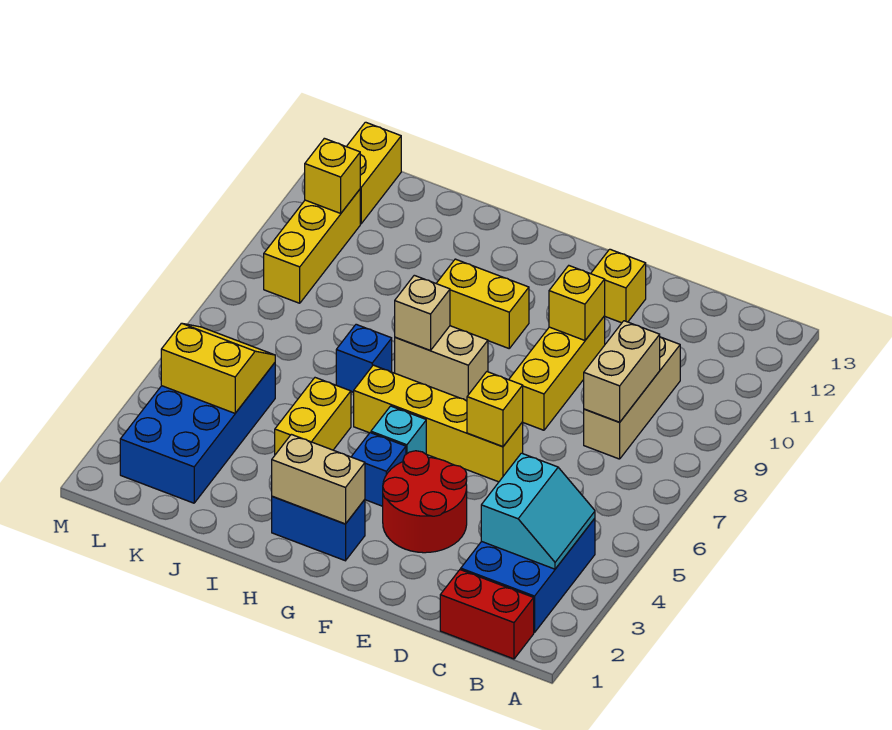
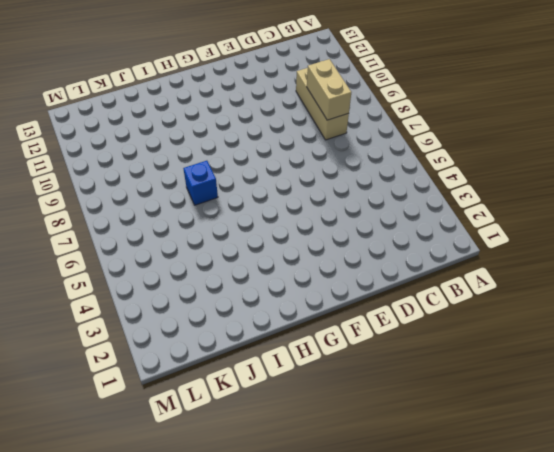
none -> red brick B1:C1 level 1
none -> blue brick B2:C4 level 1
none -> red round brick E3:F4 level 1

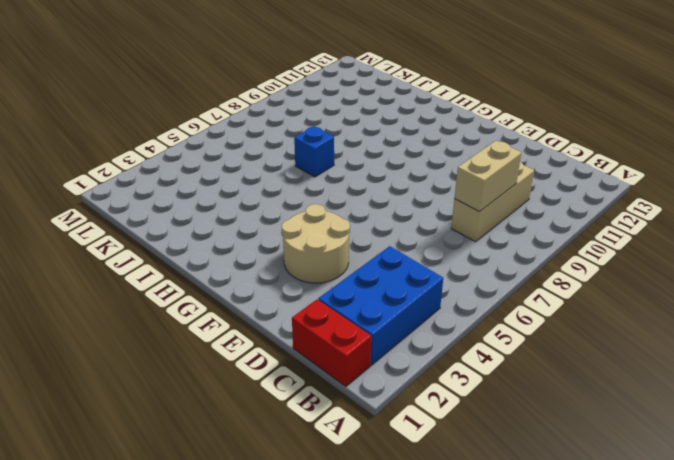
tan round brick E3:F4 level 1 -> red round brick E3:F4 level 1
none -> yellow brick E6:H6 level 1
none -> yellow brick E8:E10 level 1
none -> yellow brick E12 level 1

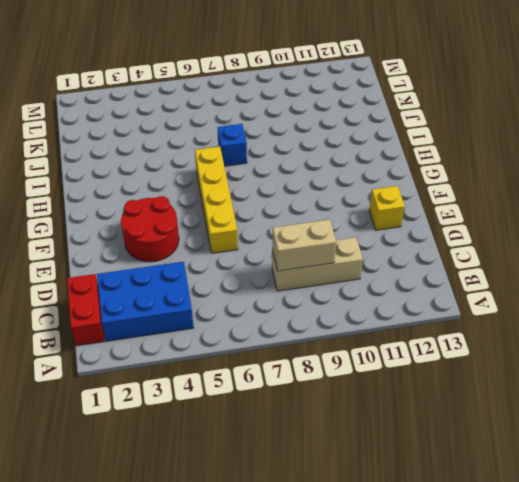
none -> yellow brick E8:E10 level 1
none -> blue brick G2:H2 level 1
none -> blue brick G4 level 1

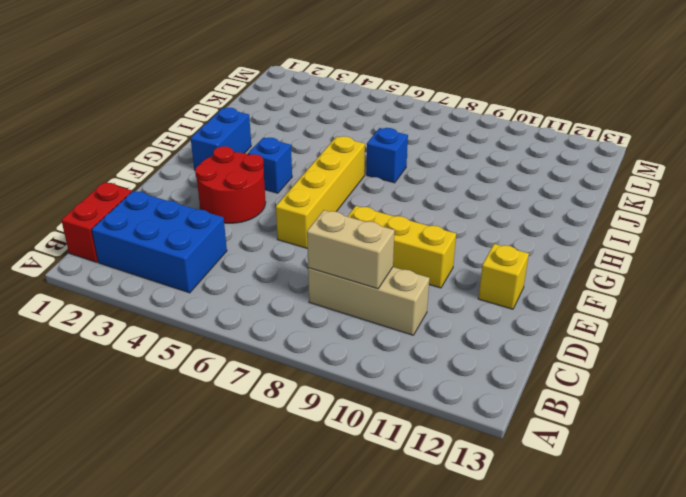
none -> cyan brick G5 level 1
none -> tan brick G8:H8 level 1
none -> yellow brick G10:H10 level 1

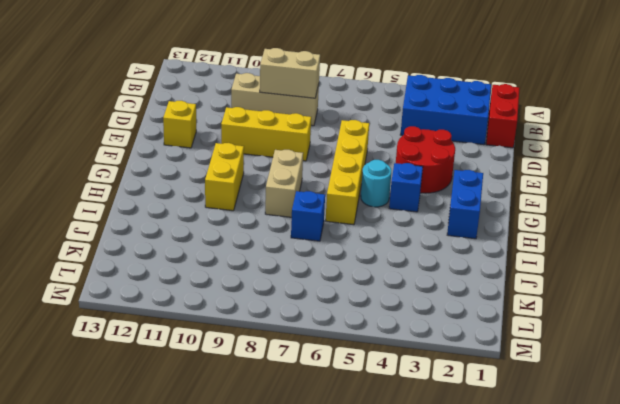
cyan round brick G5 level 1 -> cyan brick G5 level 1
none -> yellow brick I4:I5 level 1
none -> blue brick K2:L5 level 1
none -> yellow brick L9:L11 level 1

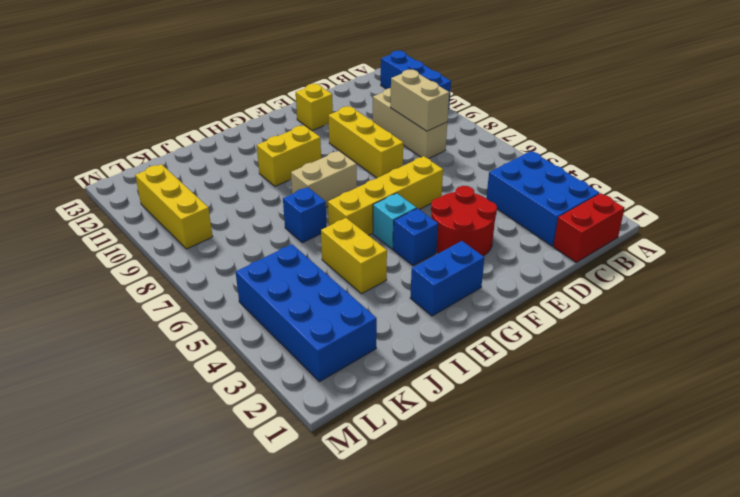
blue brick A10:A12 level 1 -> none
none -> yellow brick L12:L13 level 1
none -> cyan slope B3:C4 level 2 top C
none -> yellow brick E6 level 2

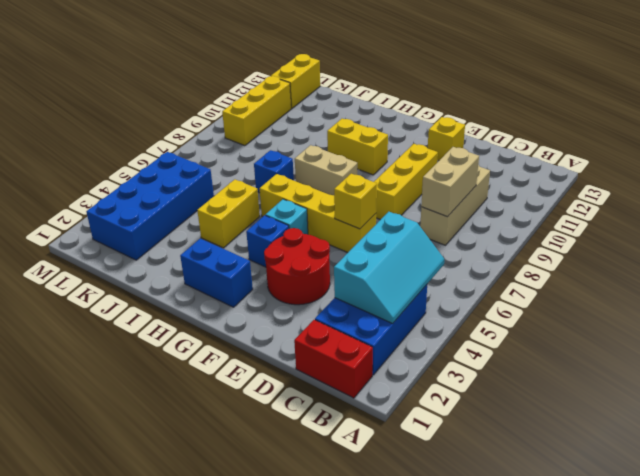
cyan slope B3:C5 level 2 top C -> cyan slope B3:C4 level 2 top C
none -> yellow brick E10 level 2
none -> tan brick G2:H2 level 2
none -> tan brick H8 level 2

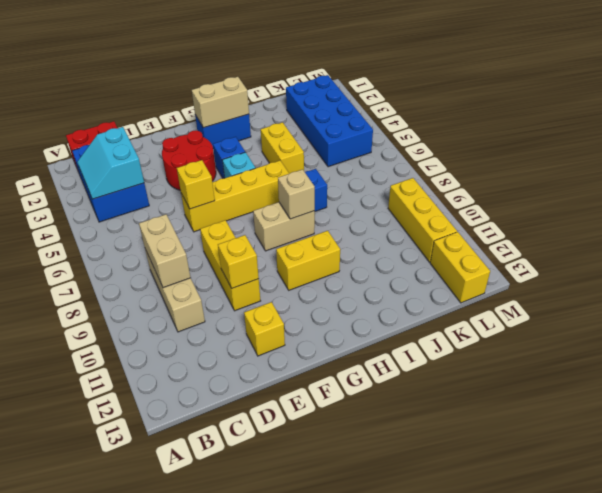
none -> yellow slope K4:L5 level 2 top 4
none -> yellow brick L11 level 2

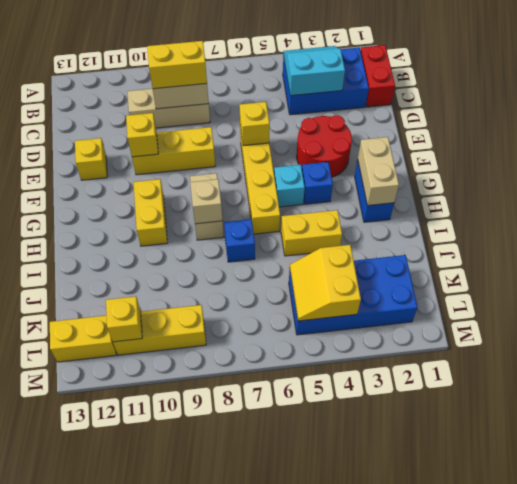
yellow brick C8:C9 level 3 -> none

